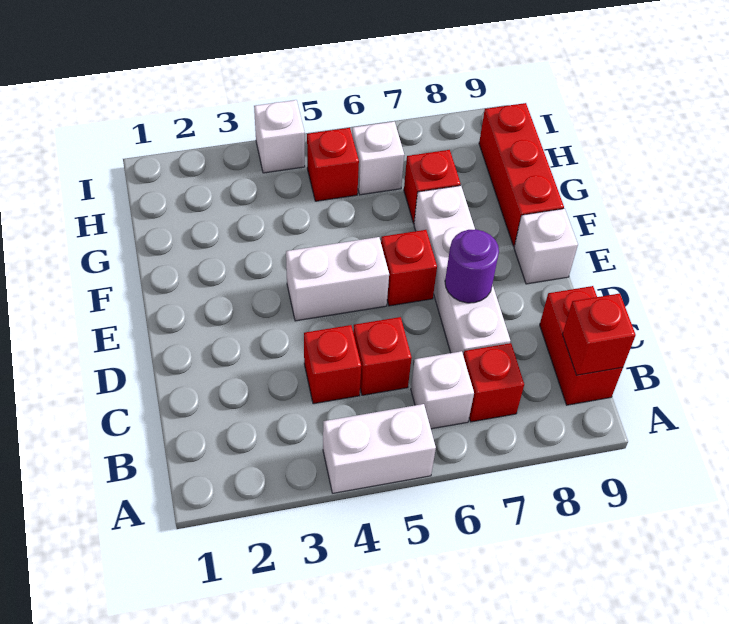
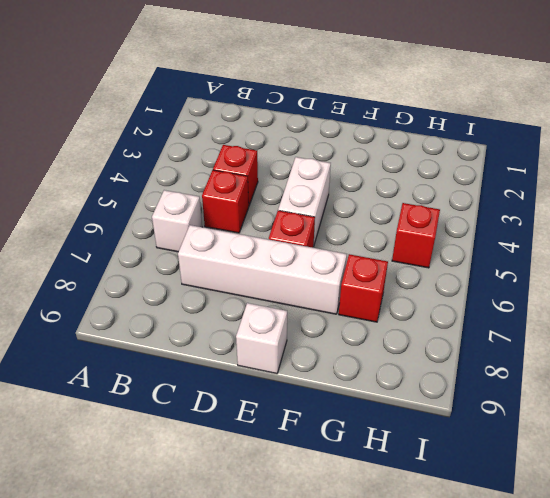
none -> white brick A4:A5 level 1
none -> red brick B7 level 1
none -> red brick B9:C9 level 1

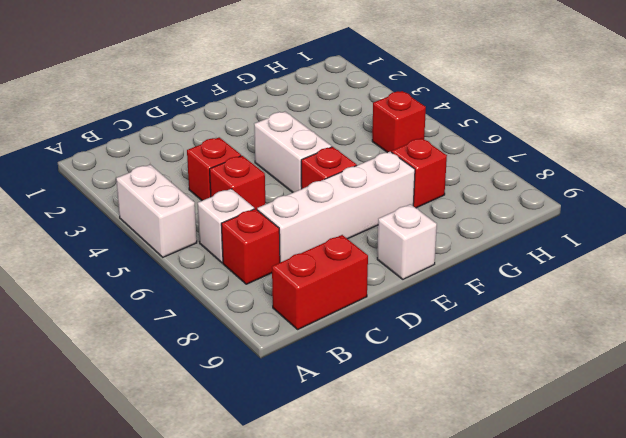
none -> red brick F9:H9 level 1
none -> white brick H6 level 1
none -> white brick I4 level 1

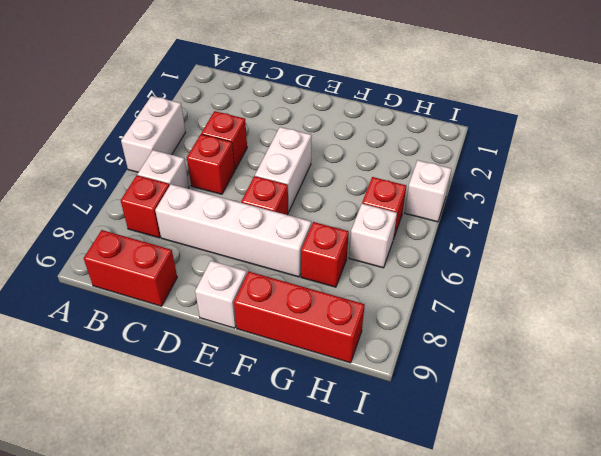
none -> red brick B9 level 2
none -> purple round brick D7 level 2

